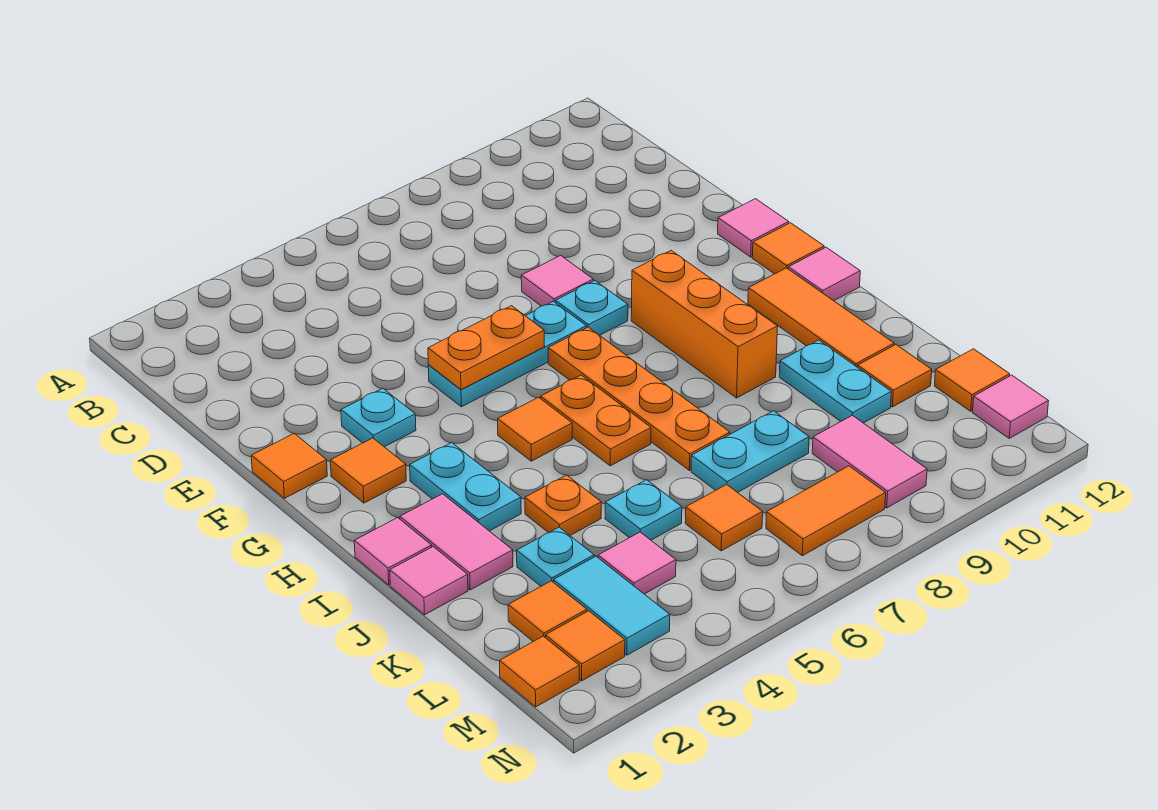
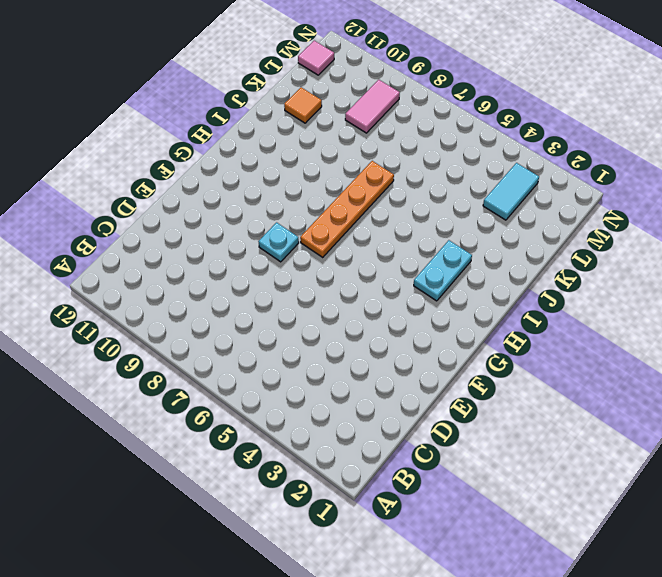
none -> pink tile E8 level 1
none -> orange tile F1 level 1
none -> cyan plate F3 level 1
none -> cyan plate F5:F7 level 1

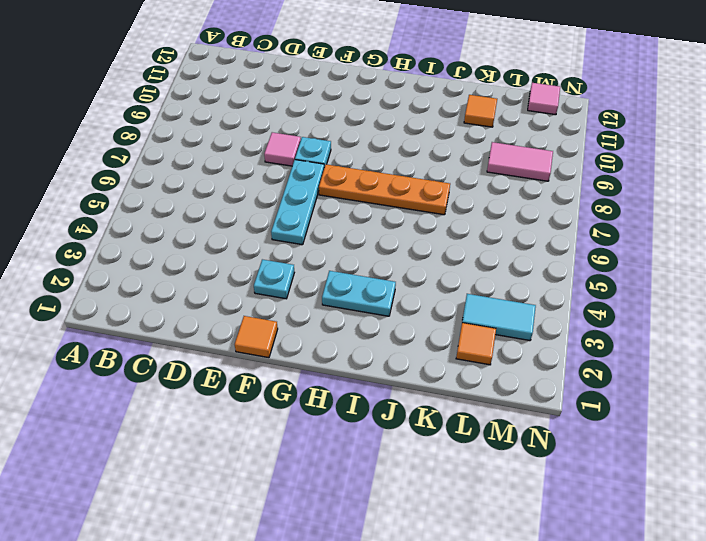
none -> pink tile F12 level 1
none -> orange tile G2 level 1
none -> orange brick G9:I9 level 1
none -> orange tile G12 level 1

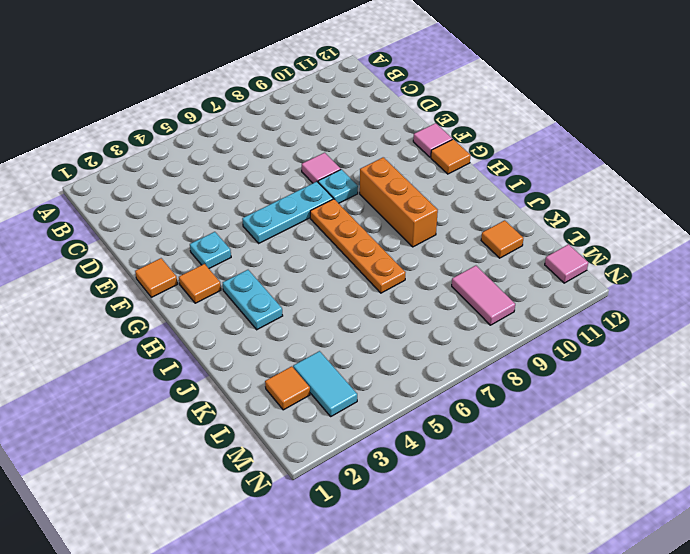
none -> orange tile H5 level 1
none -> orange plate H6:I6 level 1
none -> orange tile H11:J11 level 1
none -> pink tile H12 level 1

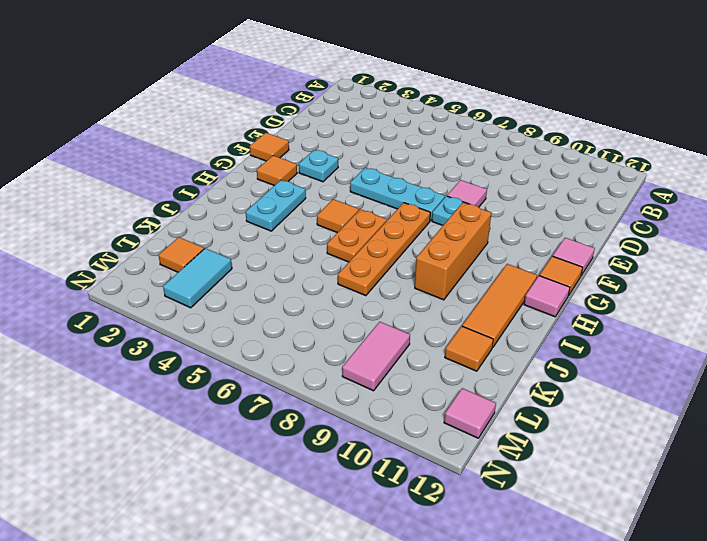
none -> pink tile I1 level 1
none -> pink tile I2:J2 level 1
none -> pink tile J1 level 1
none -> orange plate J4 level 1

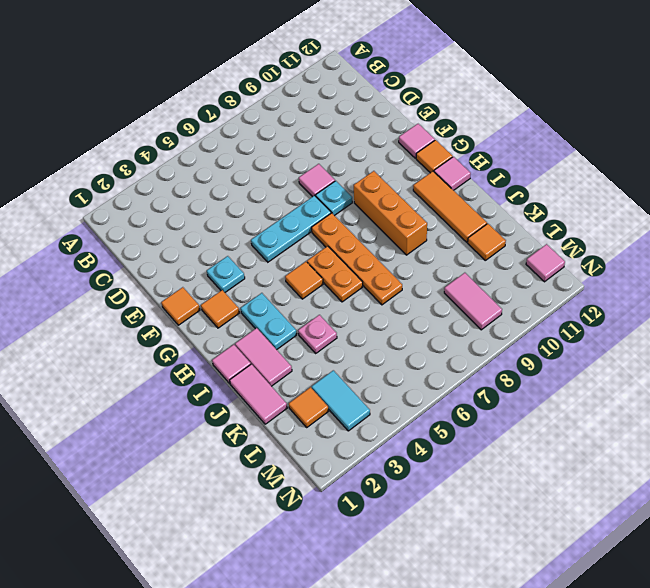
pink tile J1:K1 level 1 -> pink tile J1 level 1
pink plate J4 level 1 -> orange plate J4 level 1
none -> cyan plate J10:K10 level 1
none -> cyan plate K3 level 1
none -> cyan plate K5 level 1
none -> cyan plate K7:K8 level 1

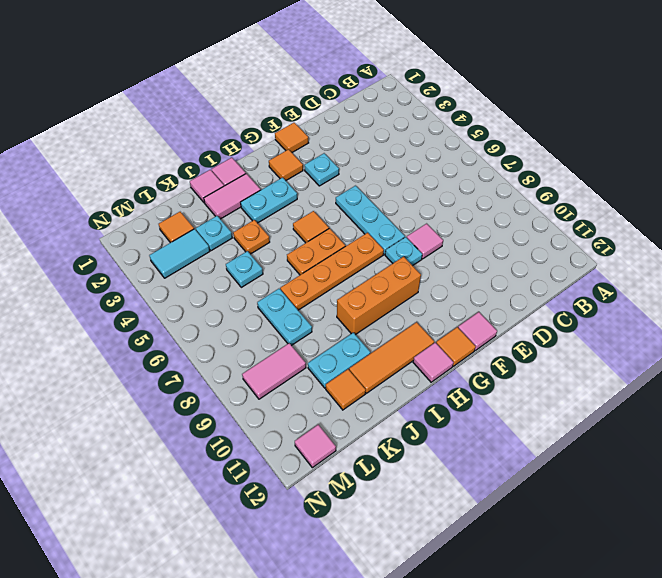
none -> pink tile L4 level 1
none -> orange tile L6 level 1
none -> orange tile L12 level 1
none -> orange tile M1 level 1

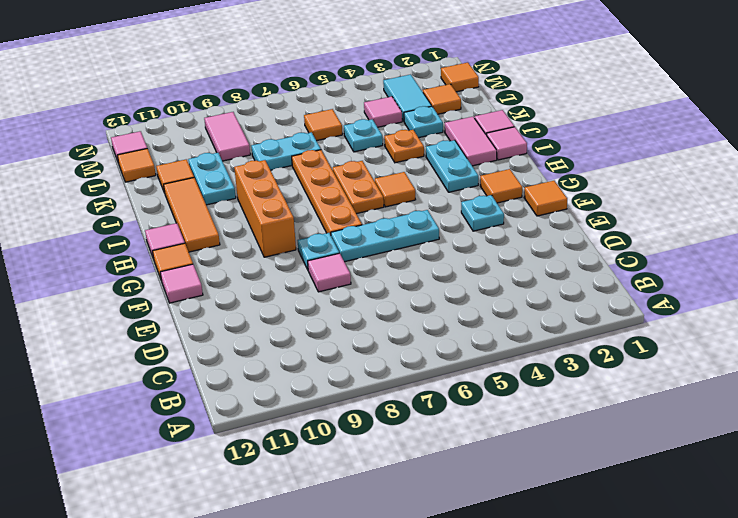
none -> orange tile M2 level 1
none -> orange tile M7:M8 level 1
none -> orange plate F5:F6 level 2

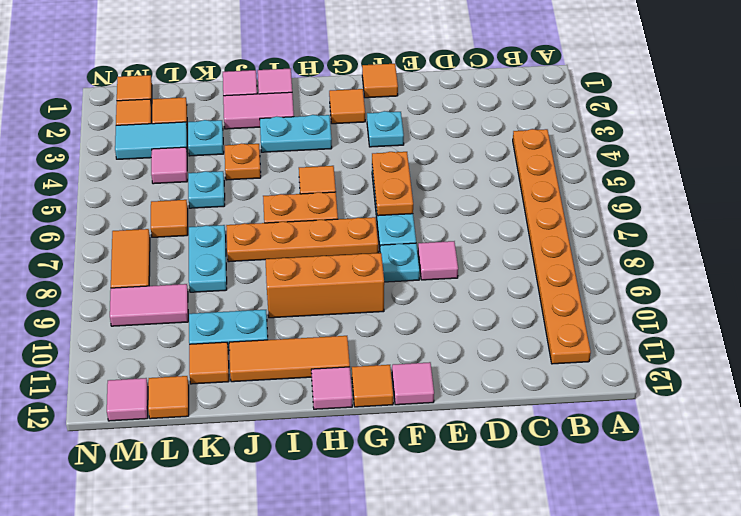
orange plate B4:B11 level 1 -> none

